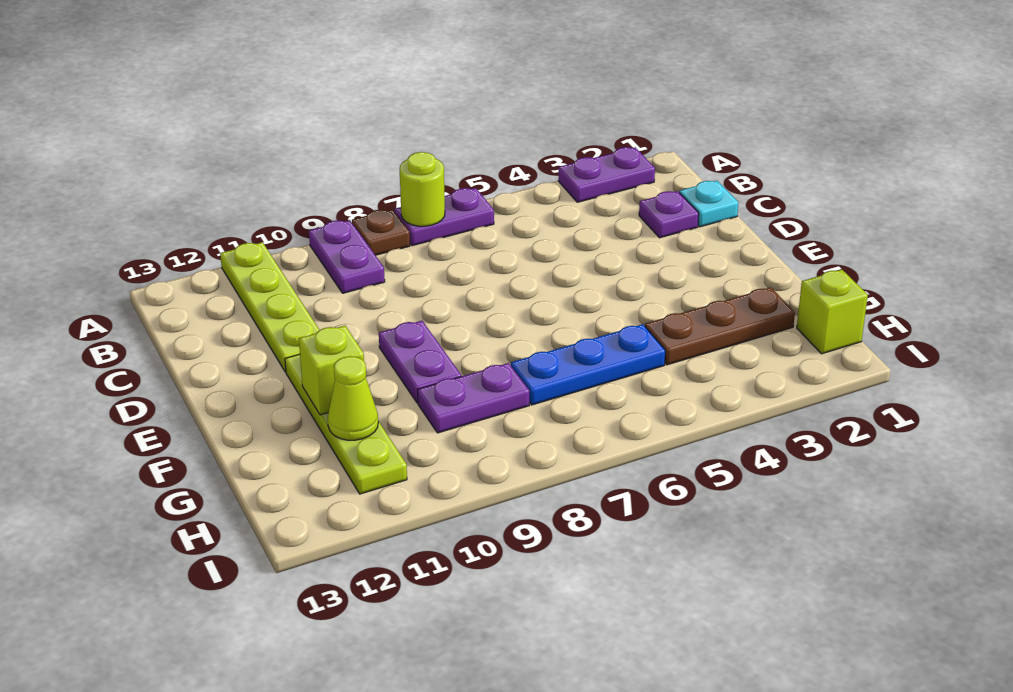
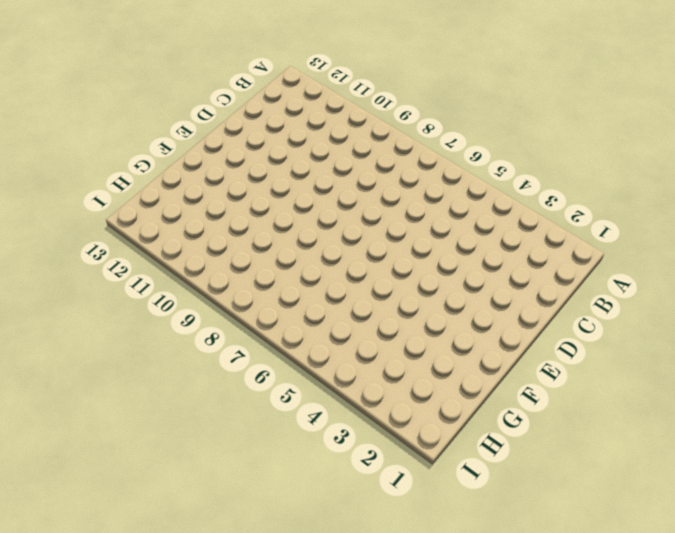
none -> purple plate A2:A3 level 1
none -> purple plate A6:A7 level 1
none -> brown plate A8 level 1

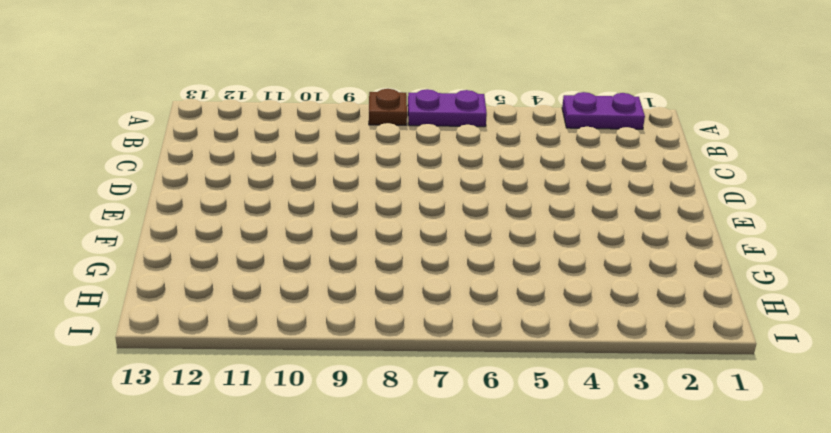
none -> purple plate A9:B9 level 1
none -> lime plate A11:D11 level 1
none -> cyan plate C1 level 1

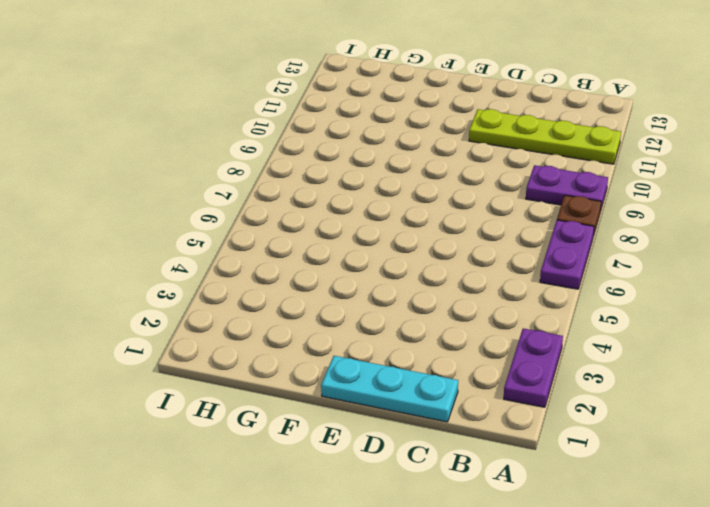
cyan plate C1:E1 level 1 -> cyan plate C1 level 1
none -> purple plate C2 level 1
none -> purple plate E9:F9 level 1
none -> lime plate E11:H11 level 1

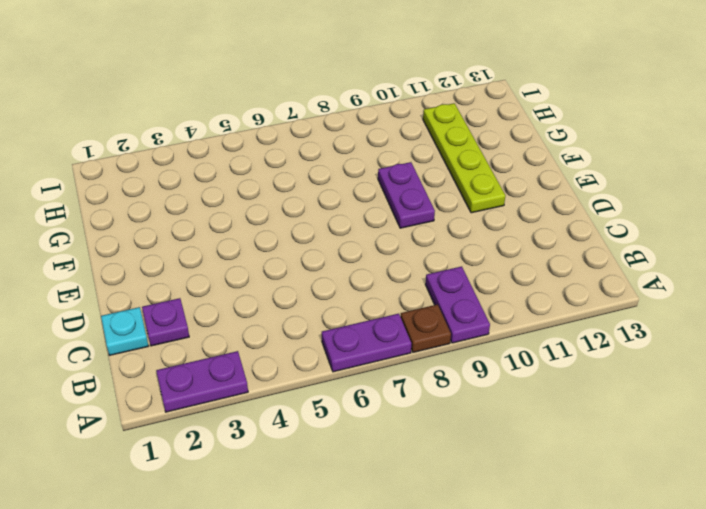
none -> lime plate A11:D11 level 1
none -> brown plate G2:G4 level 1
none -> blue plate G5:G7 level 1

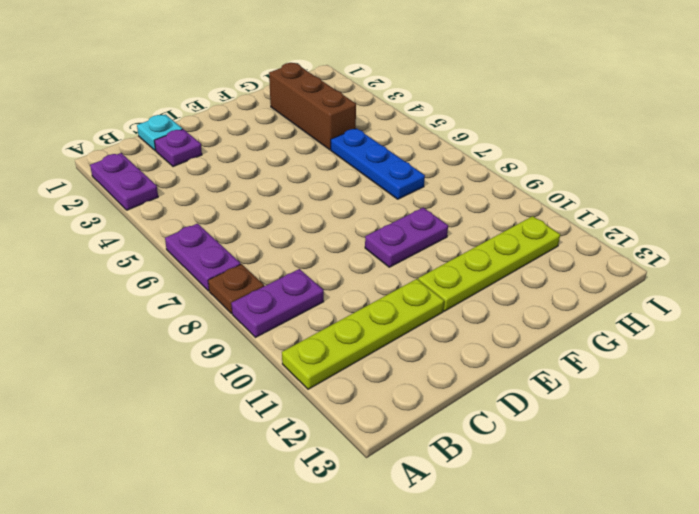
brown brick G2:G4 level 1 -> brown plate G2:G4 level 1
none -> purple plate G8:G9 level 1
none -> lime brick H1 level 1
none -> lime round brick A7 level 2

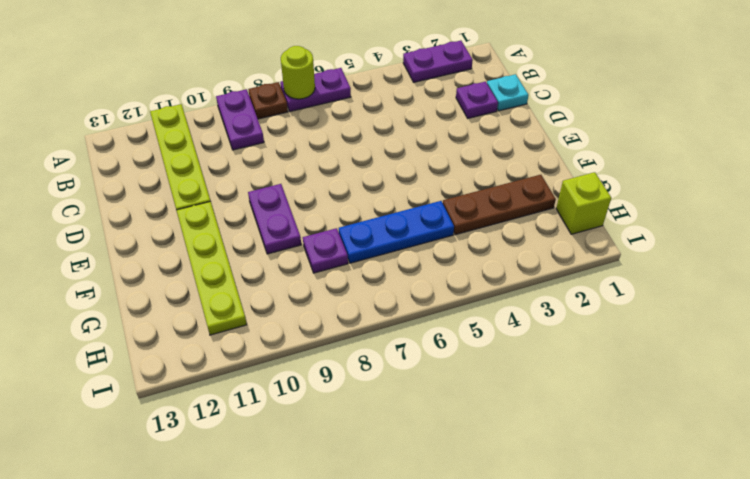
purple plate G8 level 1 -> purple plate G8:G9 level 1
none -> lime brick F11 level 2
none -> lime cone G11 level 2

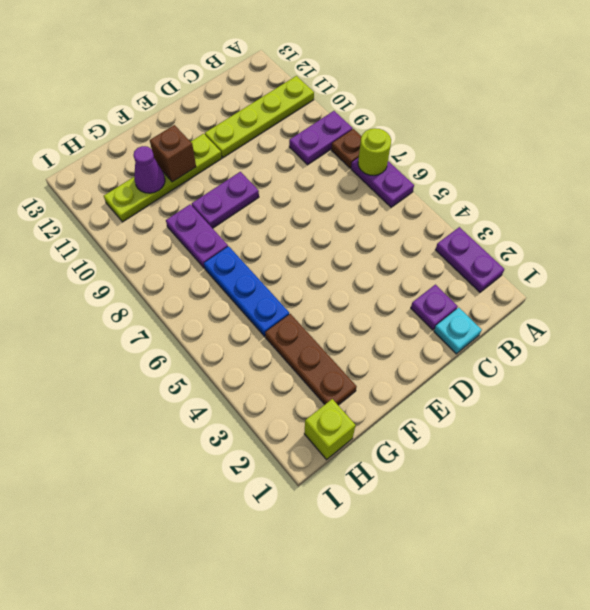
brown brick F11 level 2 -> lime brick F11 level 2
purple cone G11 level 2 -> lime cone G11 level 2

